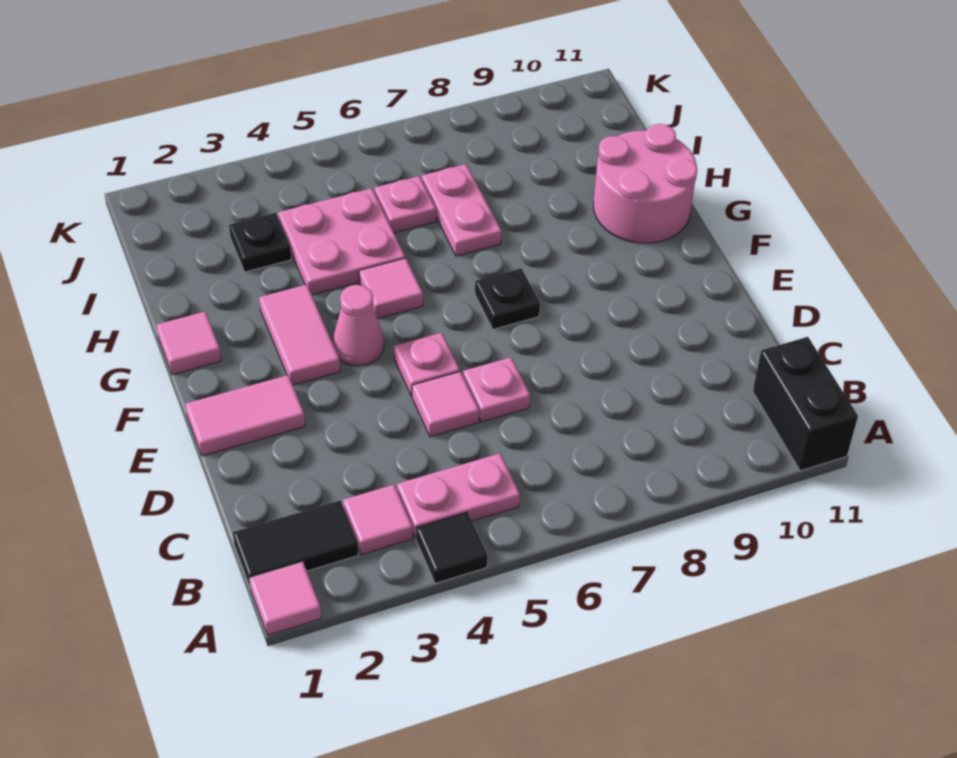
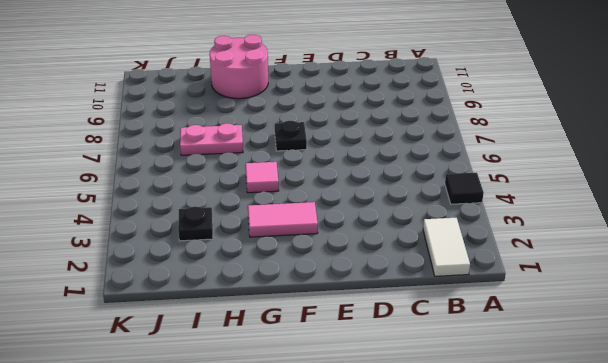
white tile B1:B2 level 1 -> black tile B1:B2 level 1
none -> pink tile A1 level 1
none -> black brick A11:B11 level 1
none -> pink tile B3 level 1

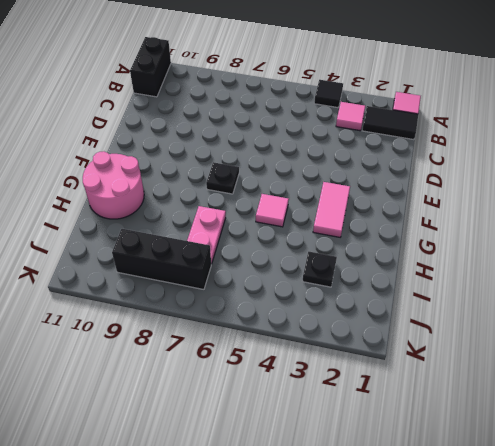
black brick J7:J9 level 1 -> none
none -> pink plate B4:B5 level 1
none -> pink tile D5 level 1
none -> pink plate D6 level 1

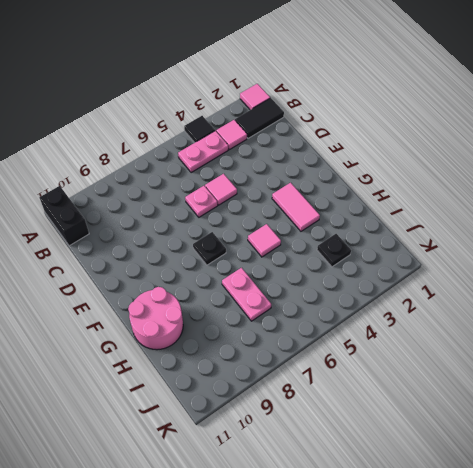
none -> pink tile E1:E2 level 1
none -> pink plate E5 level 1
none -> pink cone F4 level 1

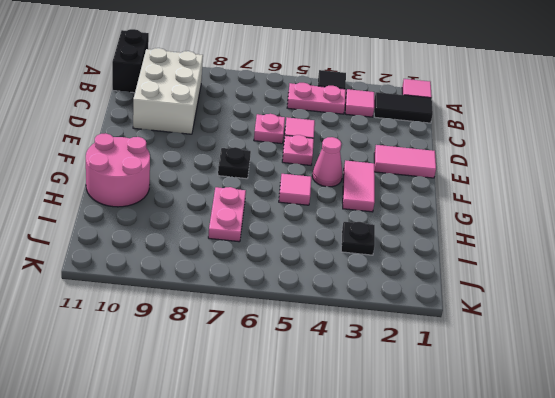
white brick B9:D10 level 1 -> none
none -> pink tile G1 level 1
none -> pink plate H4:I5 level 1
none -> pink plate I6 level 1

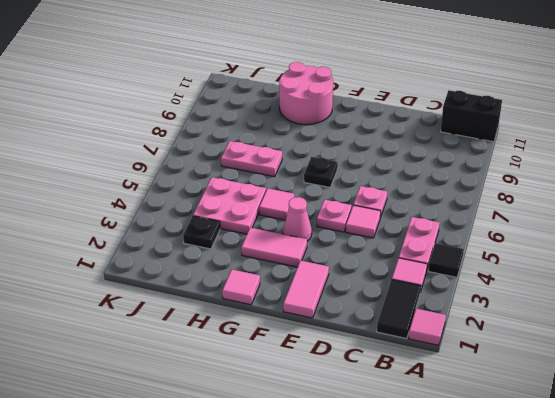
none -> pink plate I6 level 1

